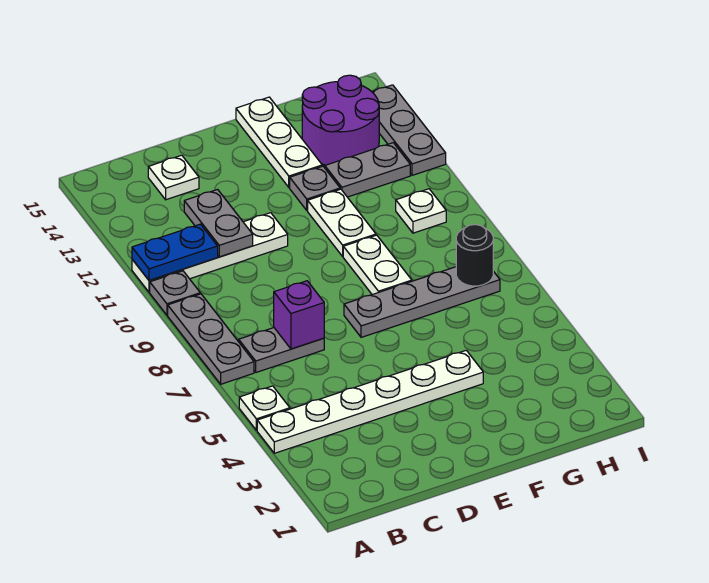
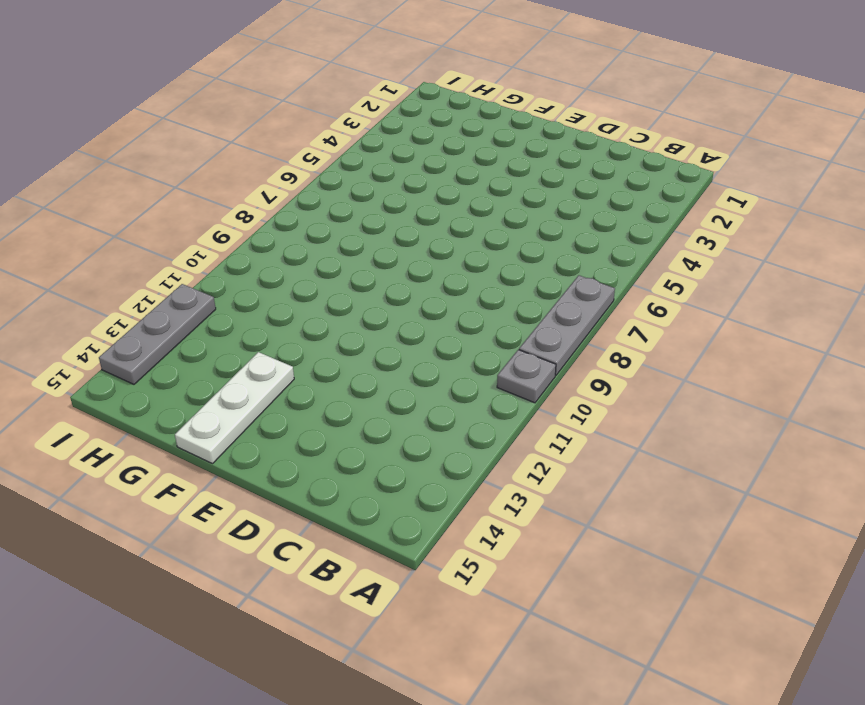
none -> white plate A4:F4 level 1
none -> white plate A5 level 1
none -> white plate A11:D11 level 1

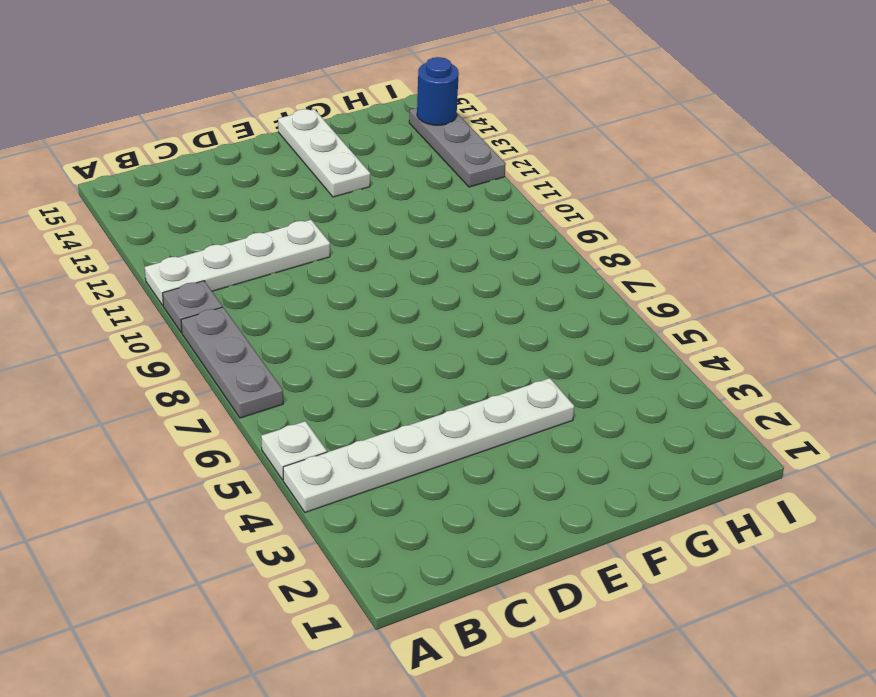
blue round brick I14 level 2 -> none
none -> grey plate B7:C7 level 1
none -> white plate C14 level 1
none -> grey plate E7:H7 level 1

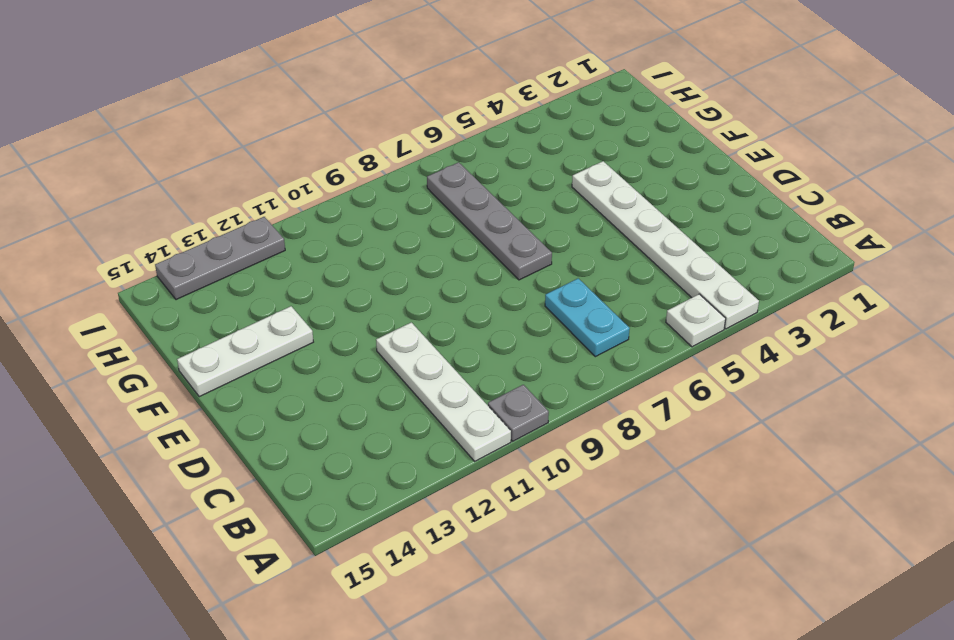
cyan plate B7:C7 level 1 -> grey plate B7:C7 level 1
none -> grey plate A7:A9 level 1
none -> white plate C14 level 1
none -> white plate F8:F9 level 1

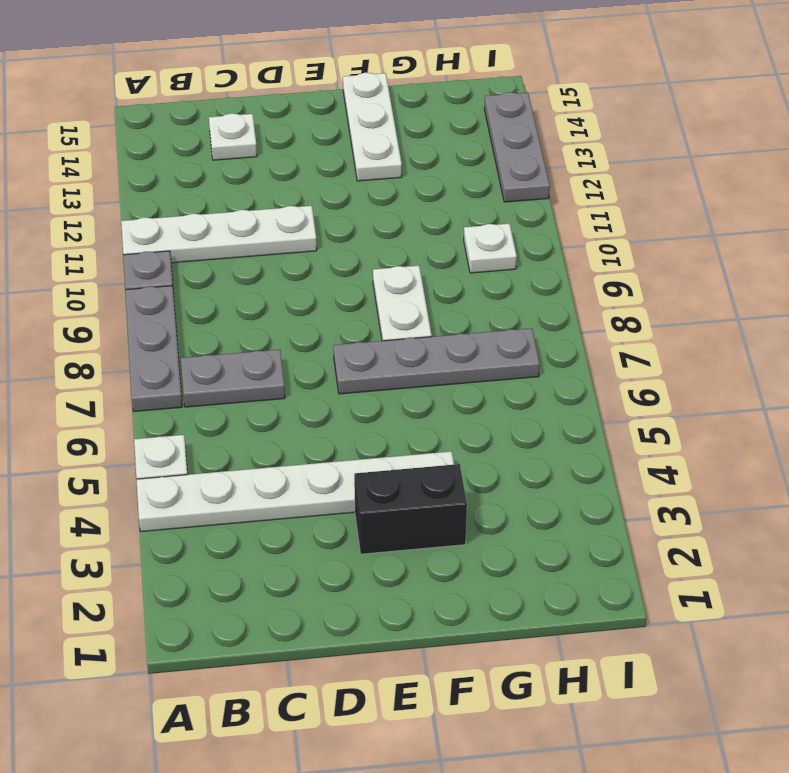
black brick E3:F3 level 1 -> none
none -> white plate F10:F11 level 1
none -> grey plate F12 level 1
none -> grey plate G12:H12 level 1

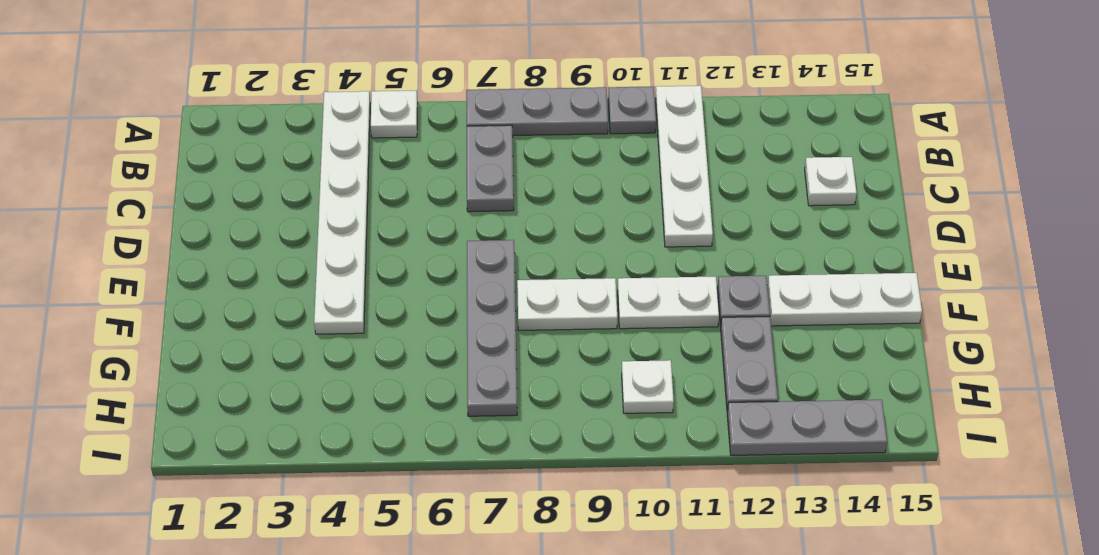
none -> purple round brick G13:H14 level 1
none -> blue plate A11:B11 level 2
none -> purple brick C7 level 2

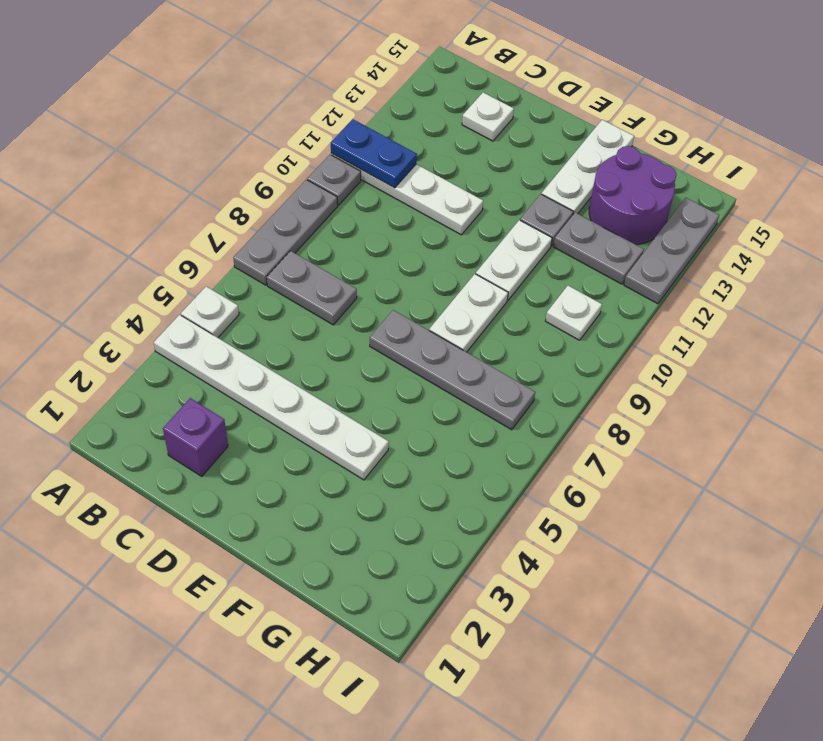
purple brick C2 level 1 -> purple brick C7 level 2
none -> grey plate C11:C12 level 2
none -> black round brick H7 level 2

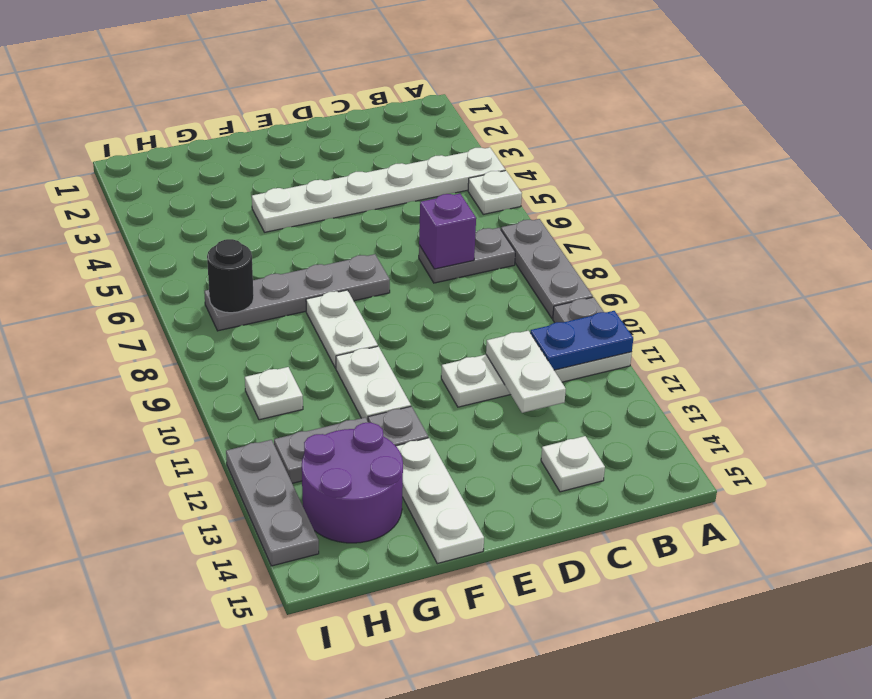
white plate C11:C12 level 2 -> grey plate C11:C12 level 2

